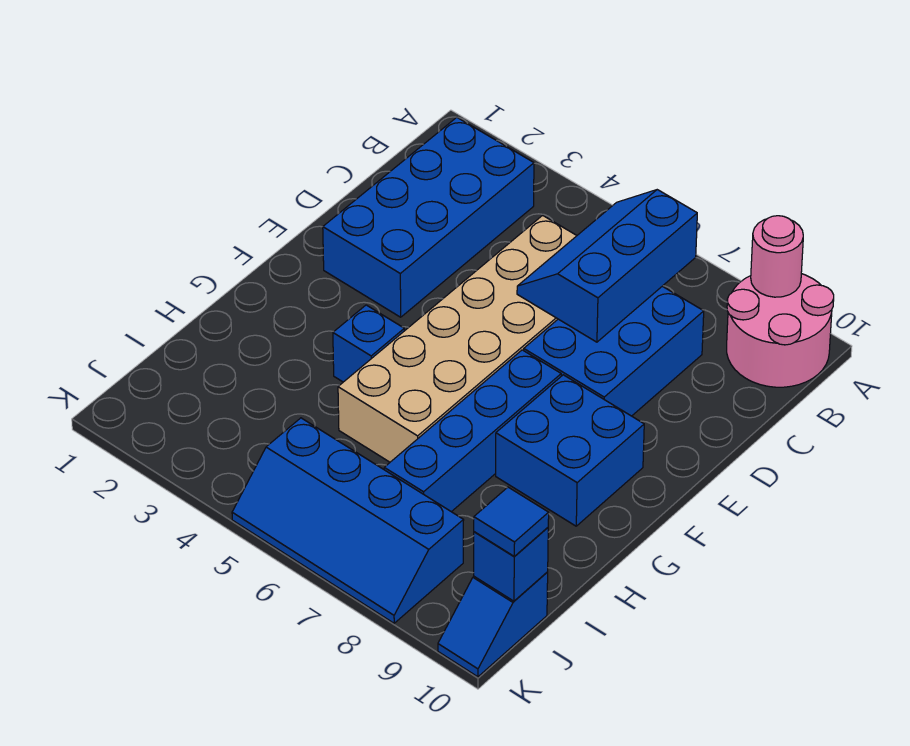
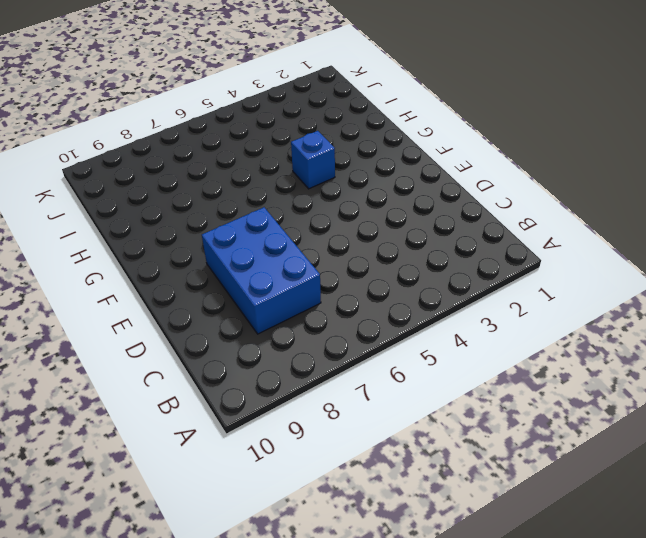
none -> pink round brick A9:B10 level 1
none -> blue brick B2:E3 level 1
none -> tan brick C5:H6 level 1

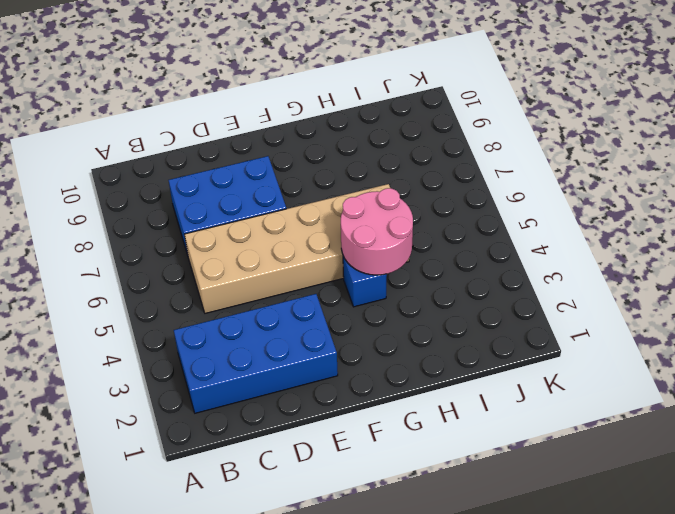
pink round brick G4:H5 level 2 -> pink round brick A9:B10 level 1
none -> blue brick F7:I7 level 1
none -> blue brick F8:G9 level 1
none -> blue slope J5:K8 level 1 top J

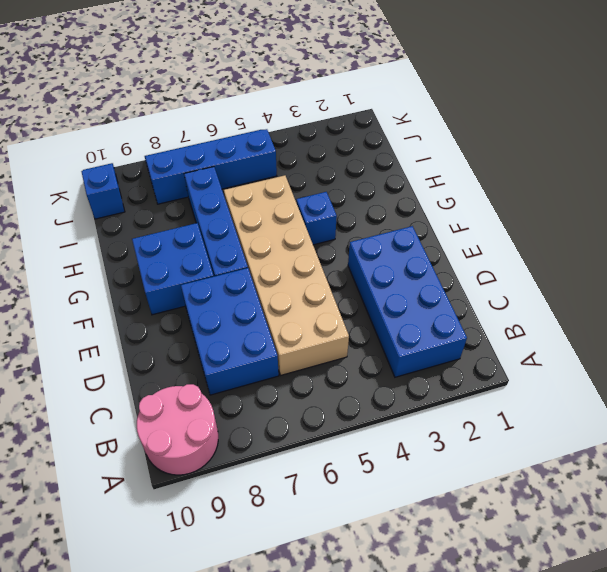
none -> pink round brick A9 level 2
none -> blue slope B6:D7 level 2 top 7
none -> blue brick J10 level 2

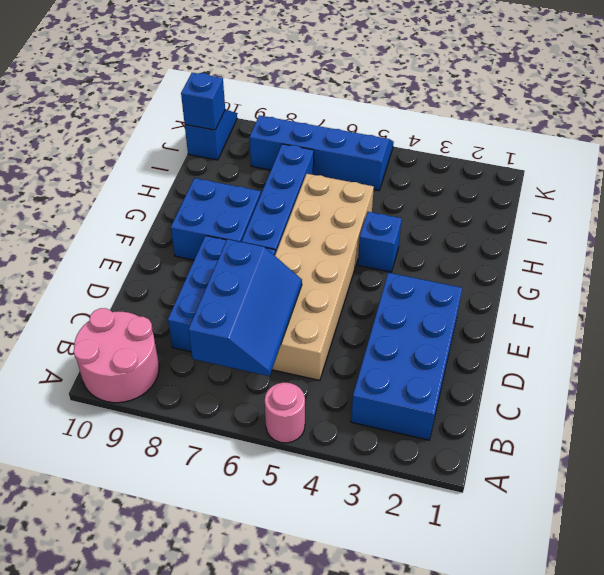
pink round brick A5 level 1 -> pink round brick A9 level 2
none -> blue tile J10 level 3

